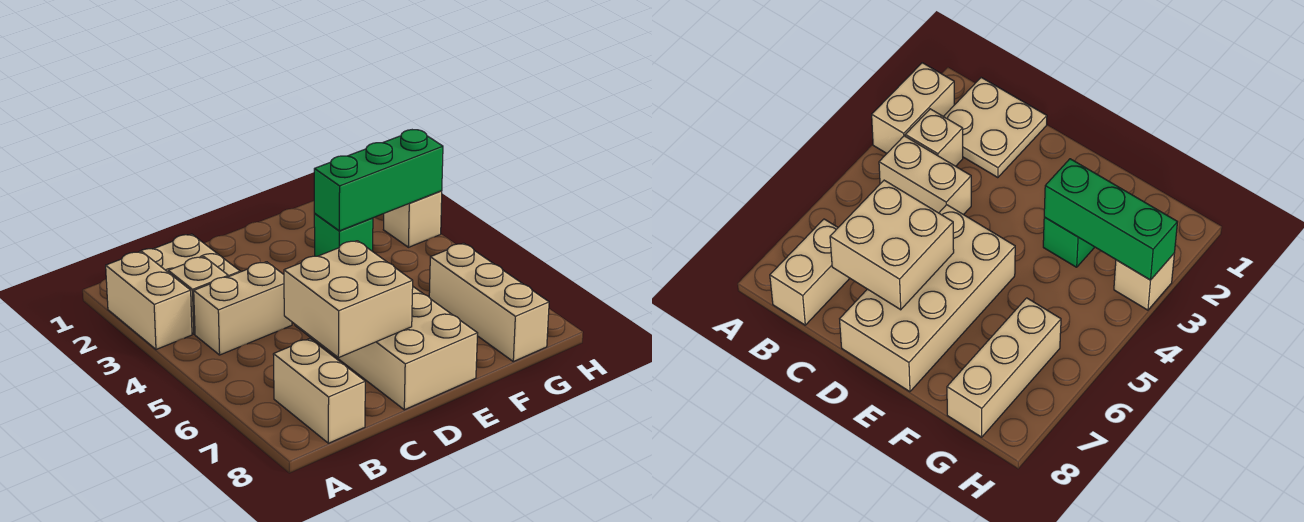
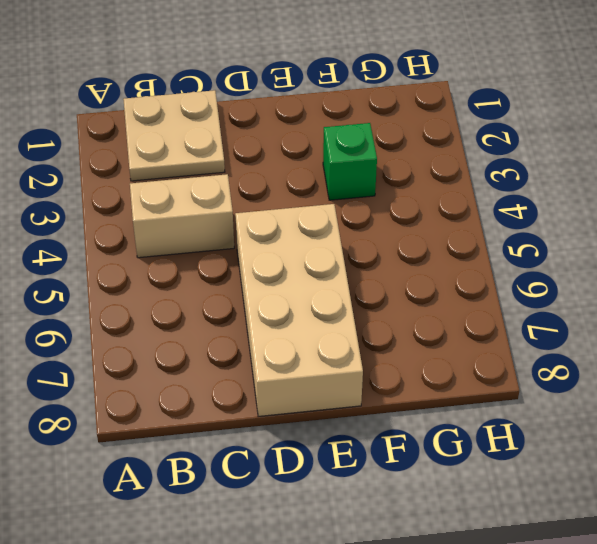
none -> tan brick A2:A3 level 1
none -> tan brick B3 level 1

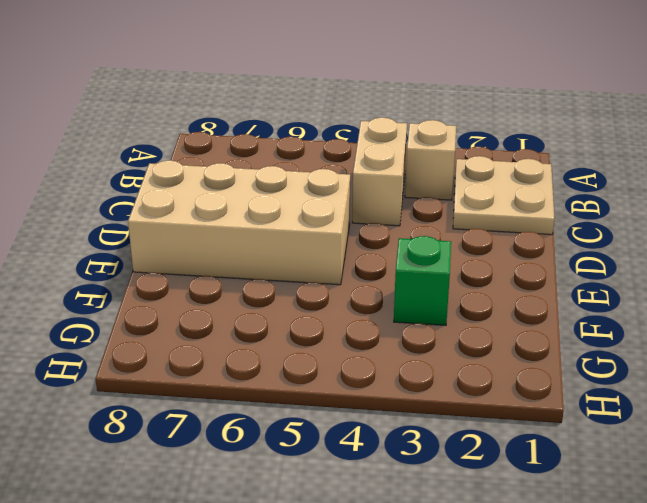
none -> tan brick A2:A3 level 1
none -> tan brick B7:B8 level 1

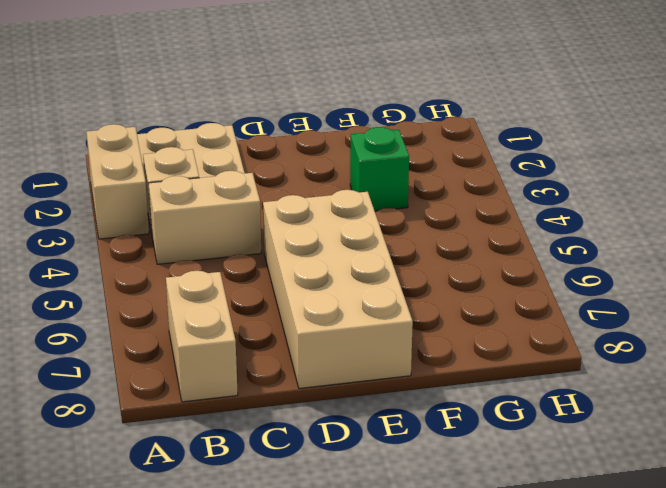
none -> tan brick G6:G8 level 1
none -> tan brick H3 level 1

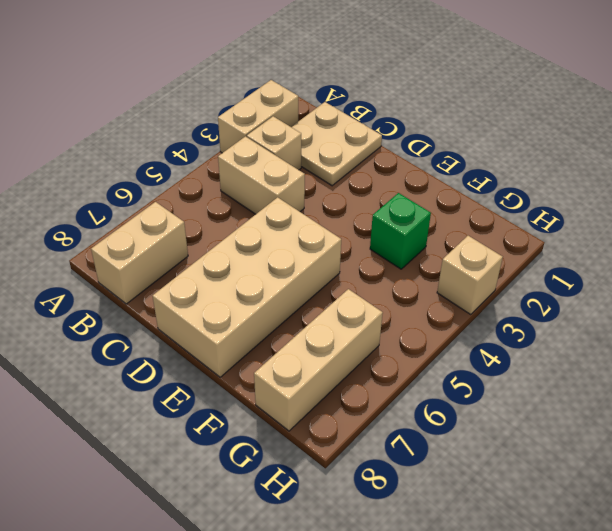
none -> tan brick C6:D7 level 2
none -> green brick F3:H3 level 2

